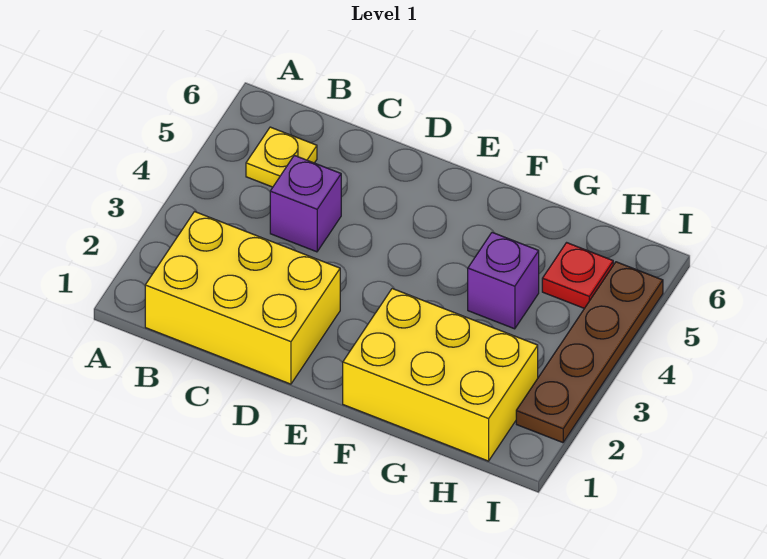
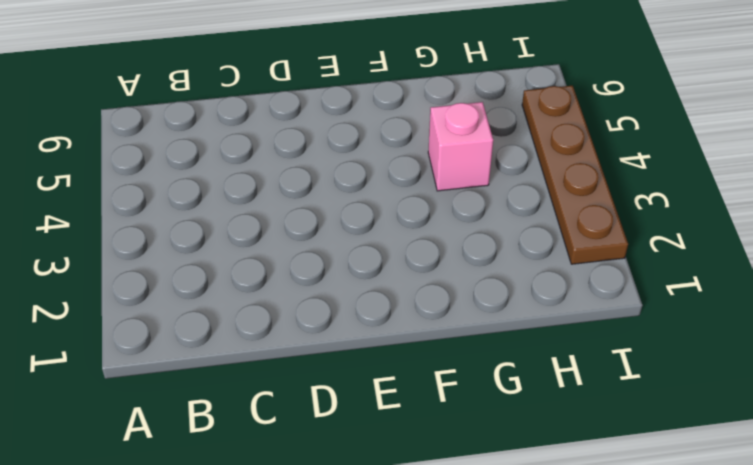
pink brick G4 level 1 -> purple brick G4 level 1
none -> yellow brick B1:D2 level 1
none -> yellow plate B5 level 1

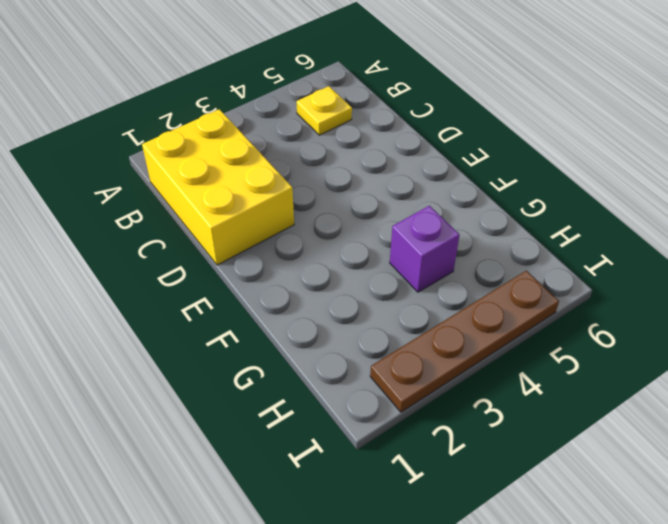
none -> purple brick C4 level 1
none -> yellow brick F1:H2 level 1

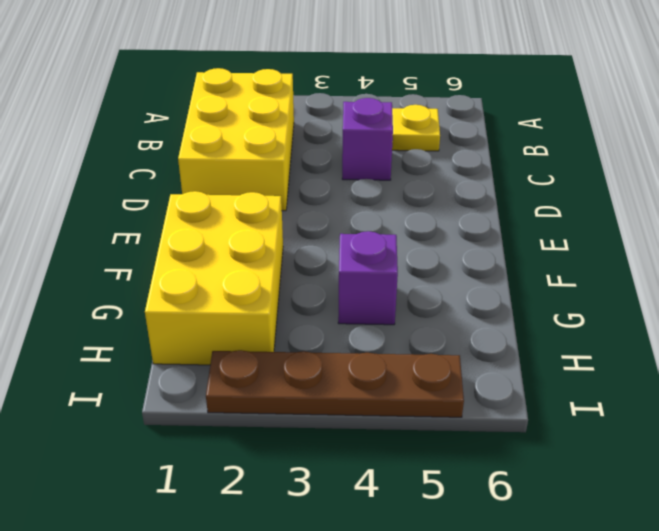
none -> red plate H5 level 1

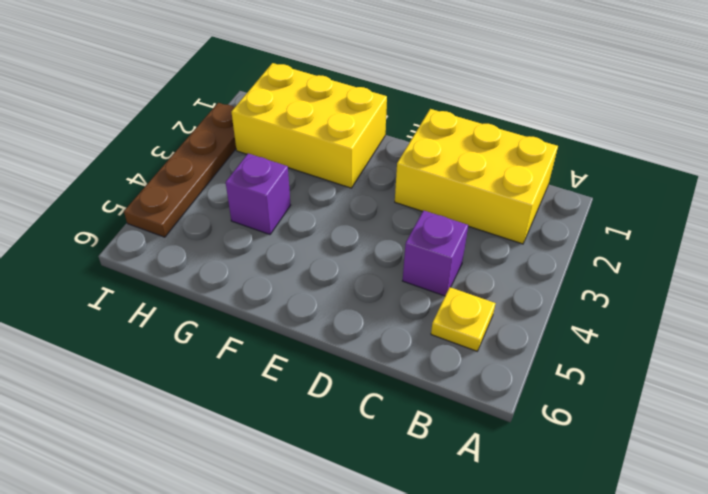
none -> red plate H5 level 1

